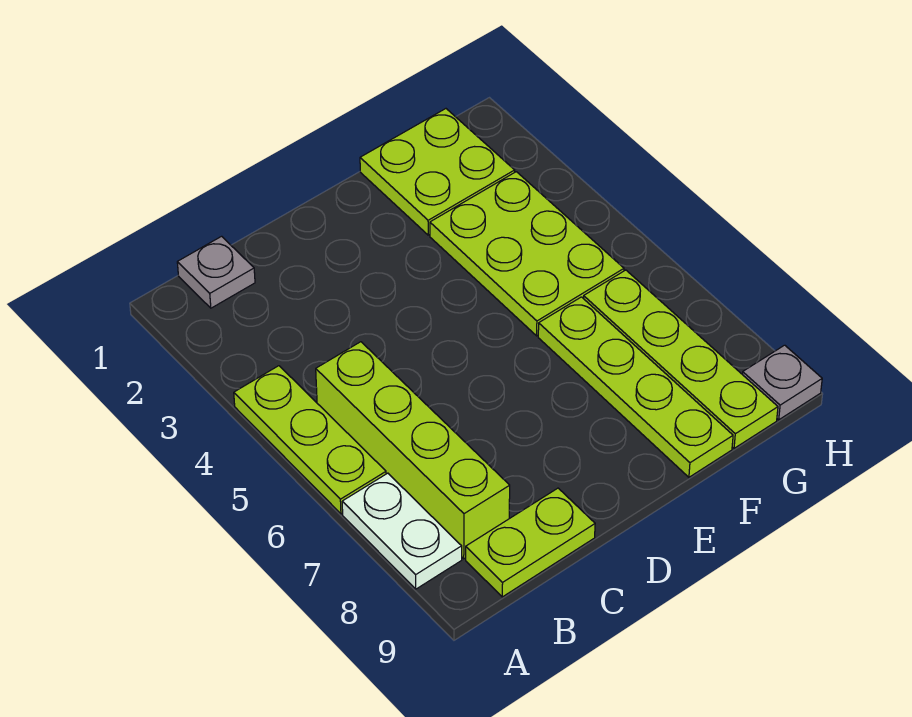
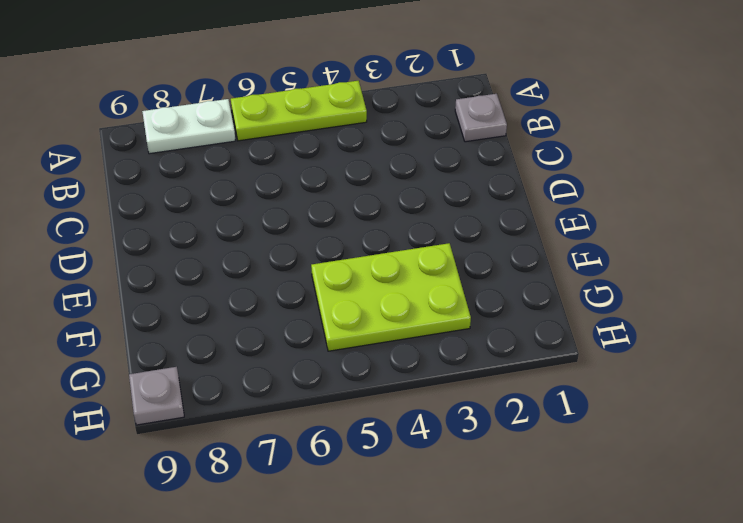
none -> lime brick B5:B8 level 1
none -> lime plate B9:C9 level 1

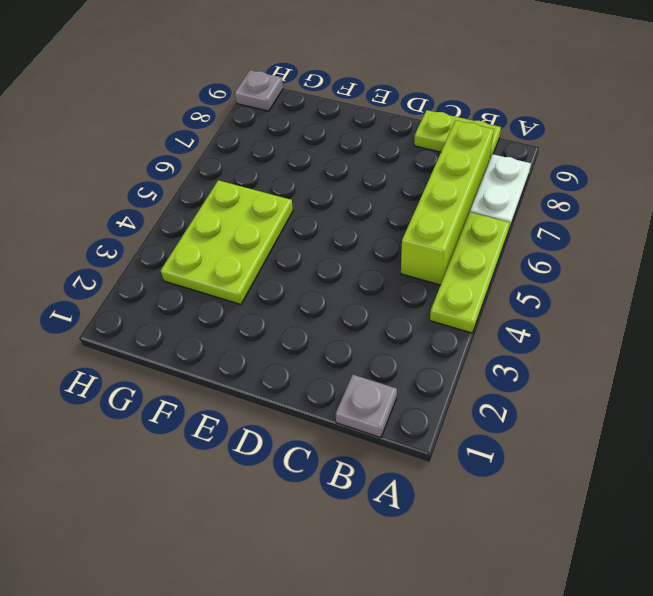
none -> lime plate F1:G2 level 1
none -> lime plate F6:F9 level 1

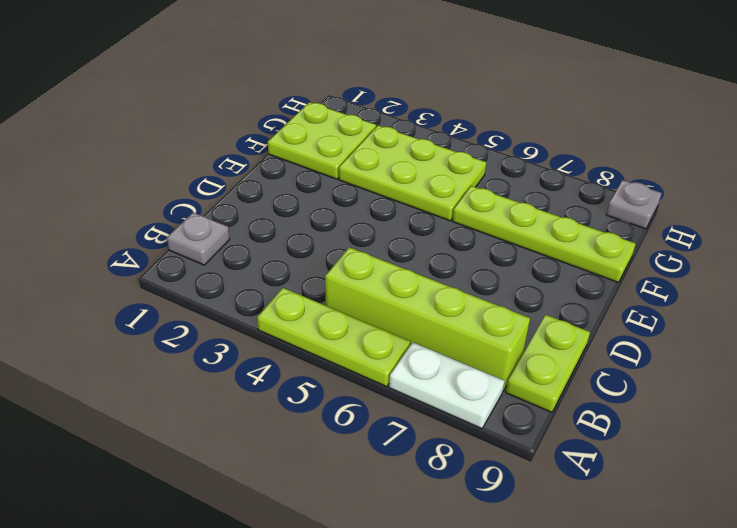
none -> lime plate G6:G9 level 1

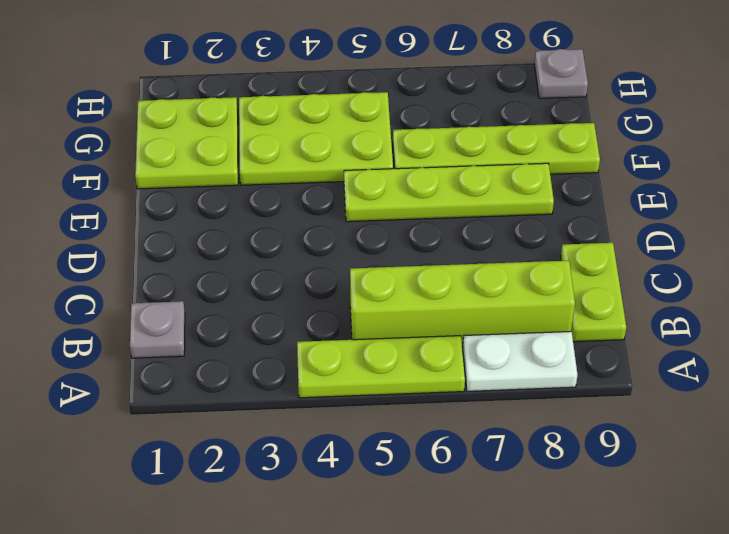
lime plate E5:E8 level 1 -> lime plate G6:G9 level 1

